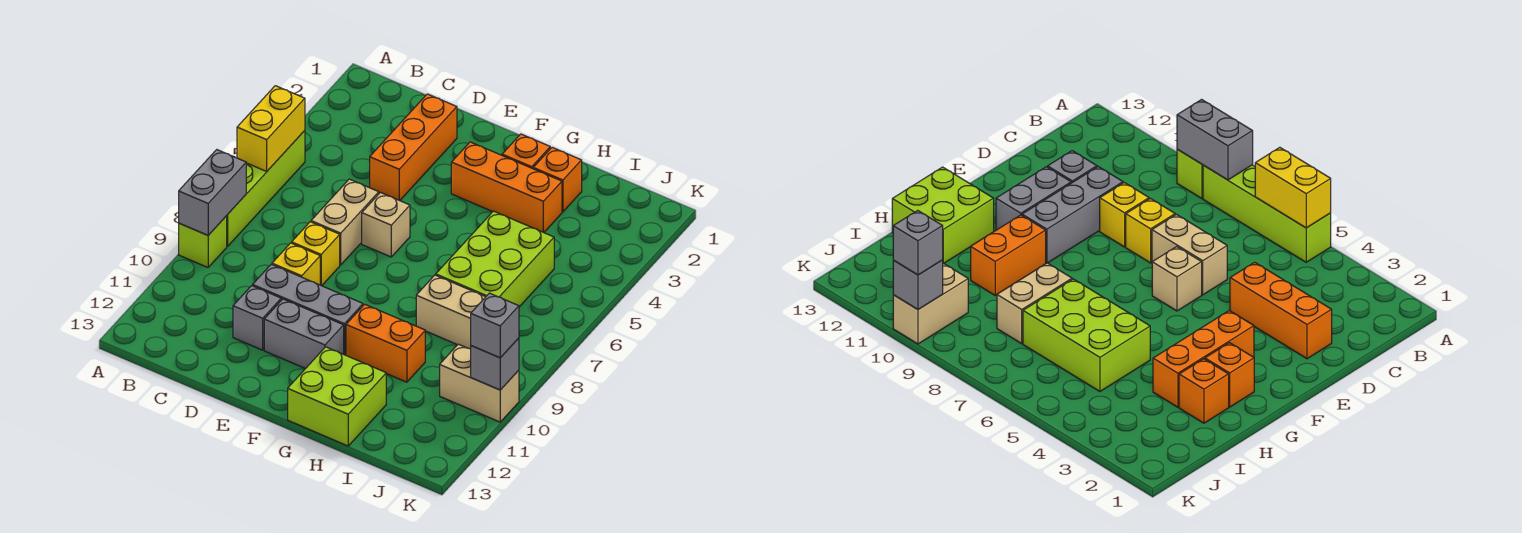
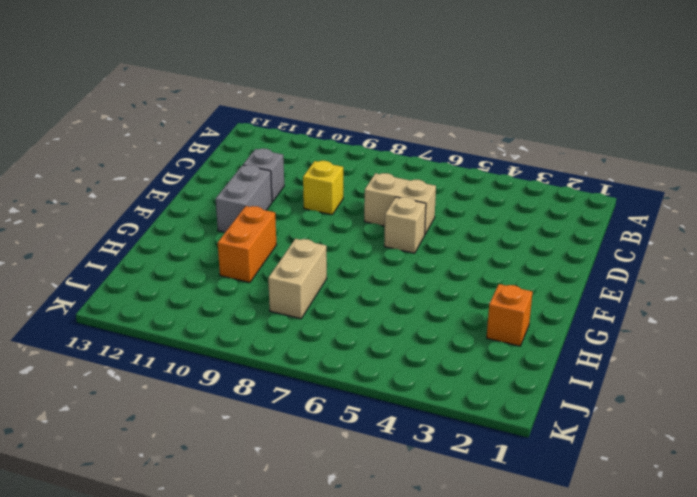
none -> lime brick A5:A8 level 1
none -> lime brick A9 level 1
none -> orange brick D2:D4 level 1

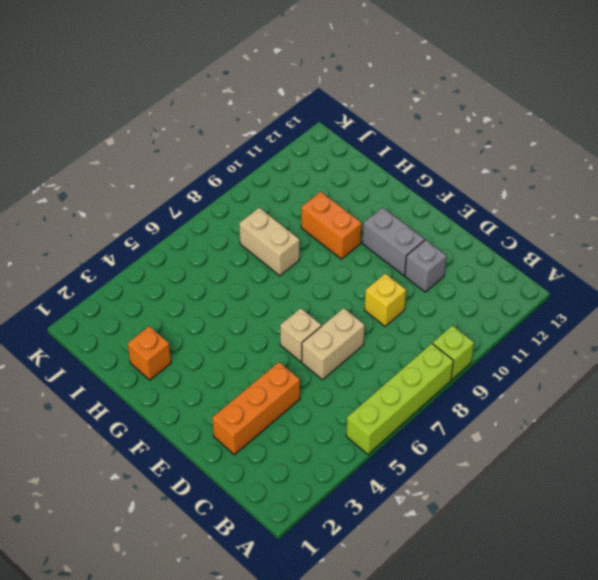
none -> yellow brick D8 level 1
none -> grey brick D10:F10 level 1
none -> orange brick F3:H3 level 1

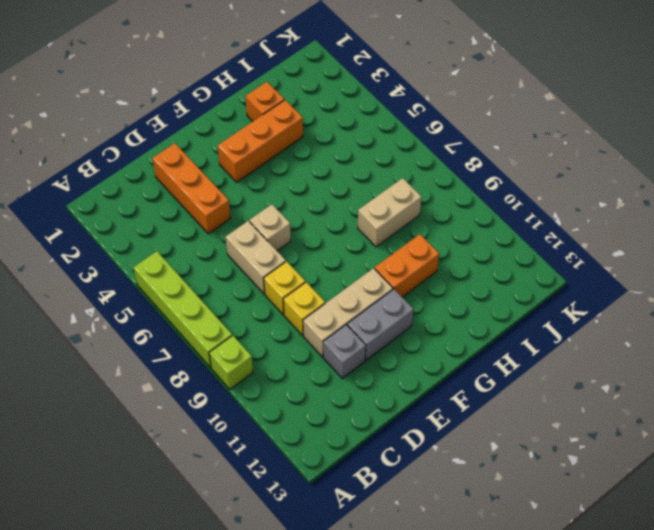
tan brick D10:F10 level 1 -> grey brick D10:F10 level 1
none -> orange brick G2 level 1
none -> lime brick G12:H13 level 1
none -> lime brick H5:I7 level 1

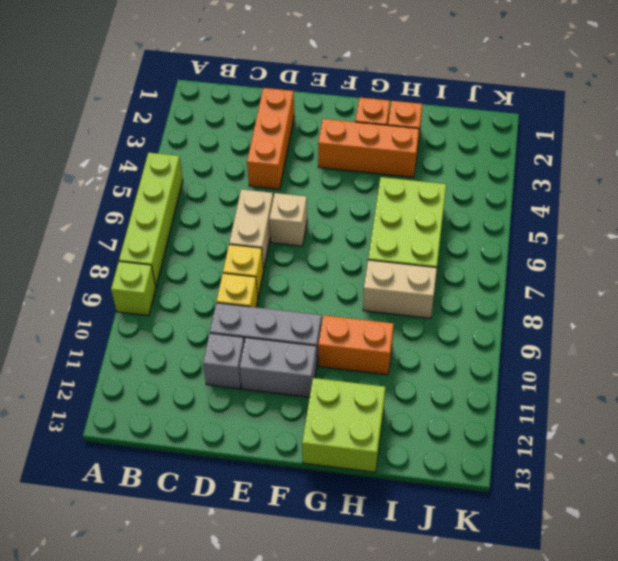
none -> tan brick J10:K10 level 1
none -> yellow brick A5:A6 level 2
none -> grey brick A8:A9 level 2

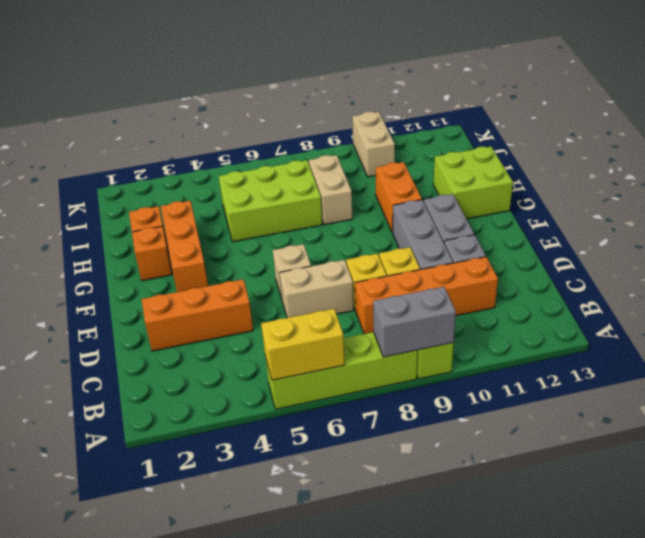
orange brick C8:C11 level 1 -> none
none -> grey brick K10 level 2
none -> grey brick K10 level 3

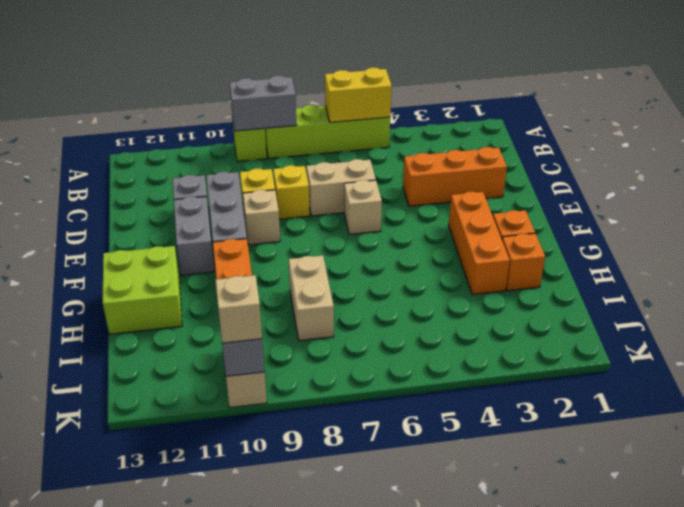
tan brick E9 level 1 -> none
tan brick K10 level 3 -> grey brick K10 level 3
none -> lime brick H5:I7 level 1

